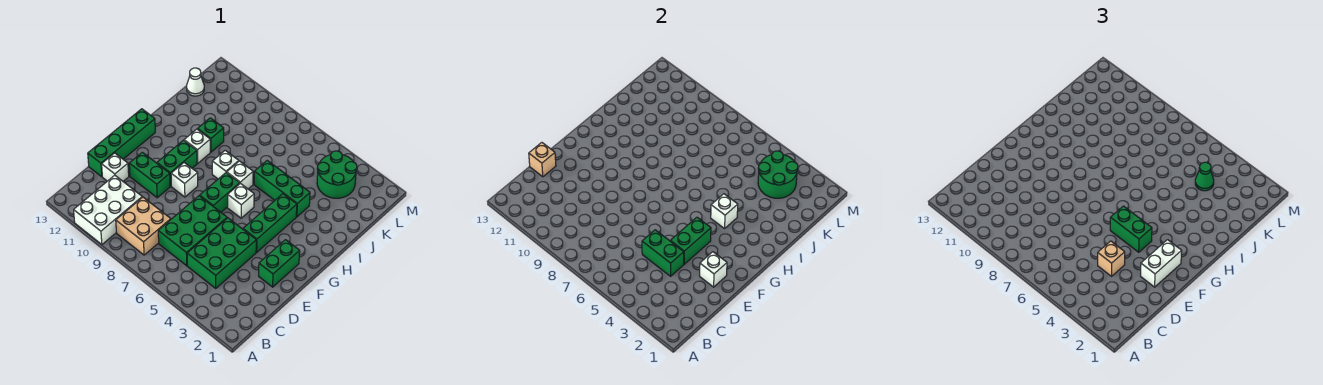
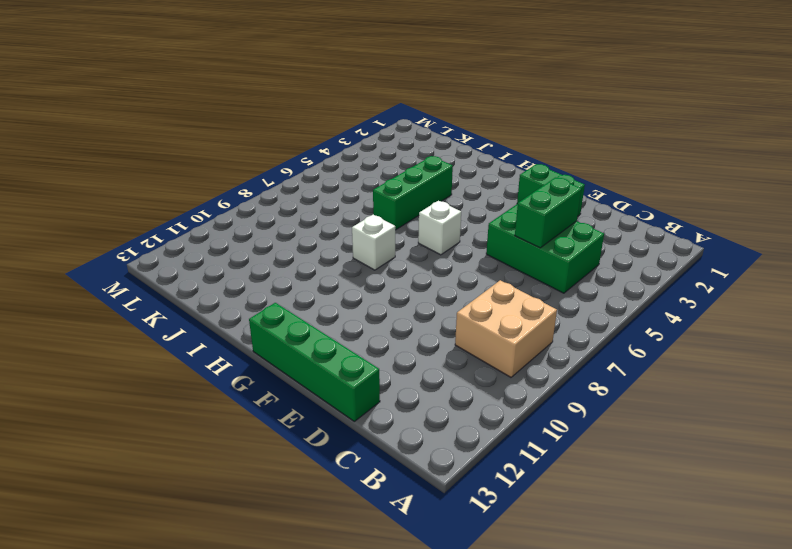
none -> white brick A10:C11 level 1
none -> green brick C6:E7 level 1
none -> white brick D12 level 1
none -> green brick E10:E11 level 1

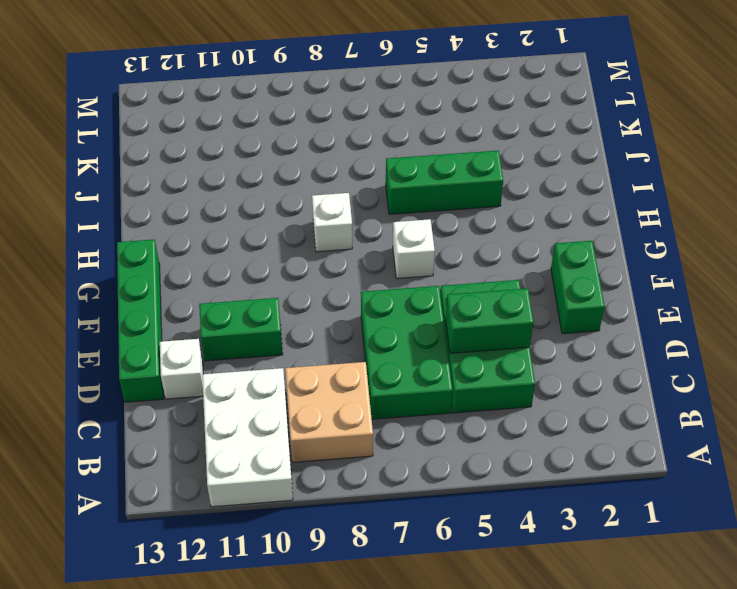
none -> green brick F4:H4 level 1
none -> green brick F7:G7 level 1
none -> white brick F9 level 1
none -> green brick F10:G10 level 1

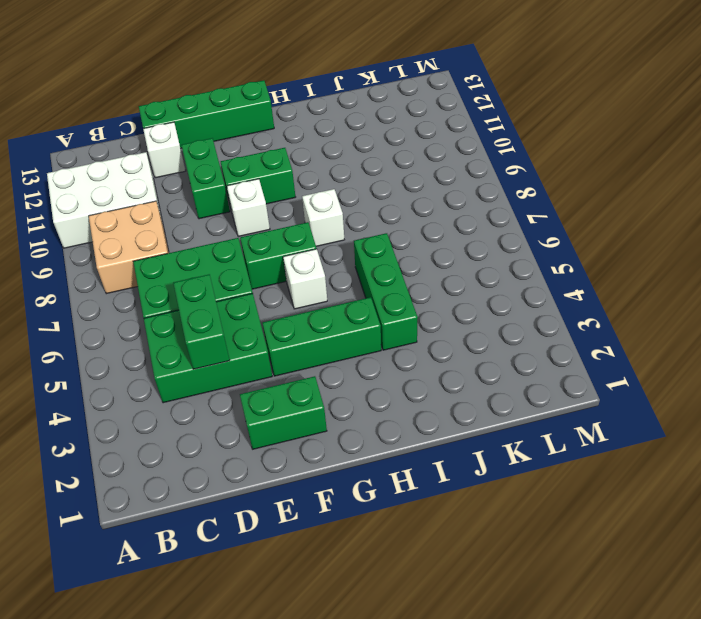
none -> white brick H7 level 1
none -> white brick H10 level 1
none -> green brick I10 level 1
none -> green round brick K3:L4 level 1

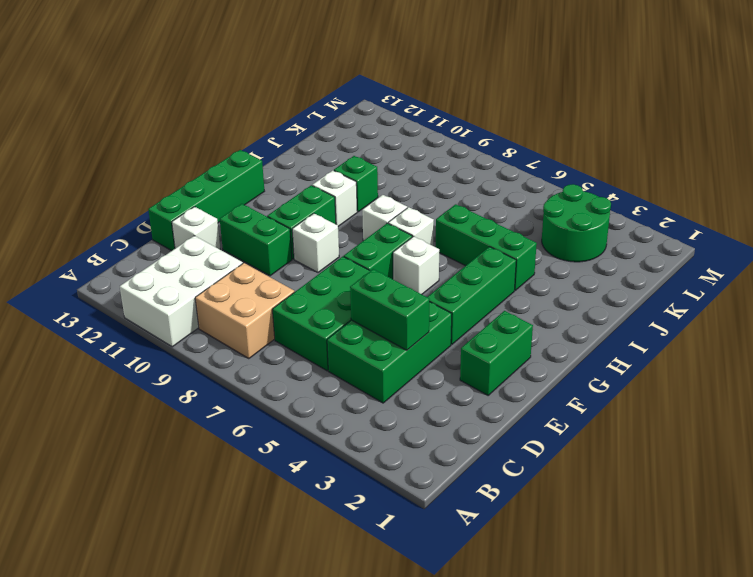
none -> white cone K13 level 1
none -> tan brick D13 level 2
none -> white brick E2 level 2
none -> green brick E4:F4 level 2

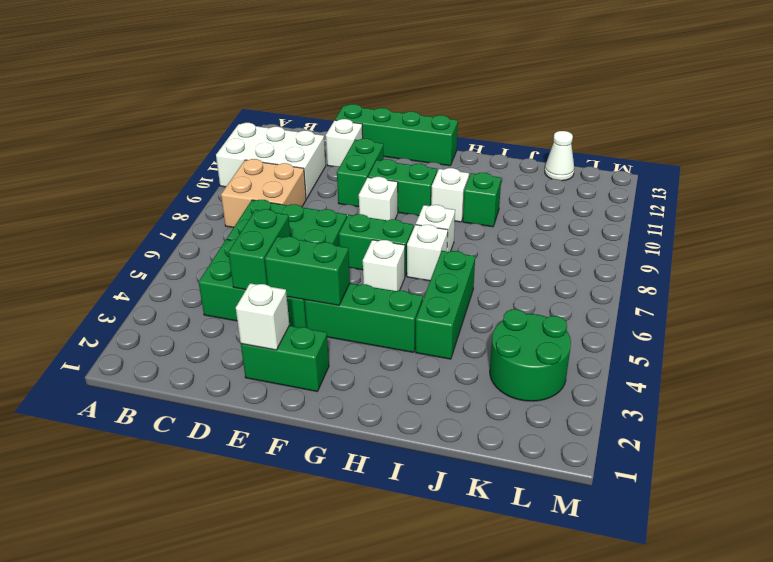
none -> tan brick D13 level 2
none -> white brick H4 level 2
none -> green round brick K3:L4 level 2
none -> tan brick D4 level 3

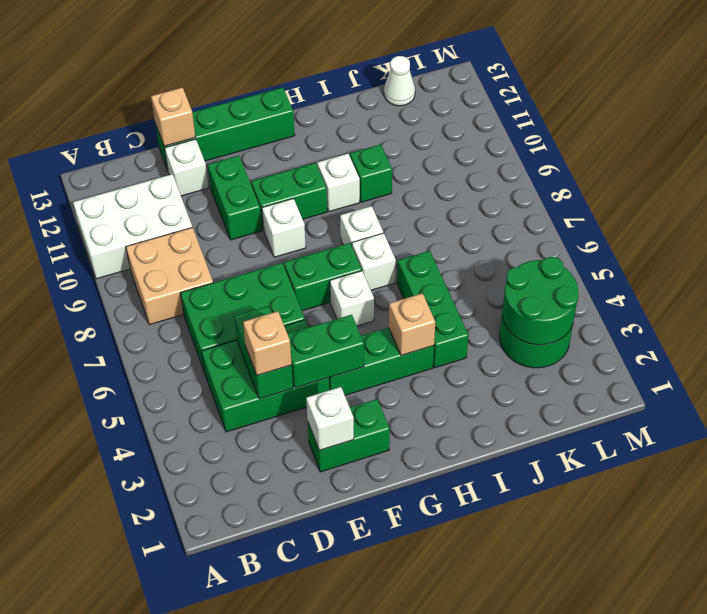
tan brick H4 level 2 -> white brick H4 level 2
none -> white brick E2:F2 level 3
none -> green brick F4:F5 level 3
none -> green cone K4 level 3

